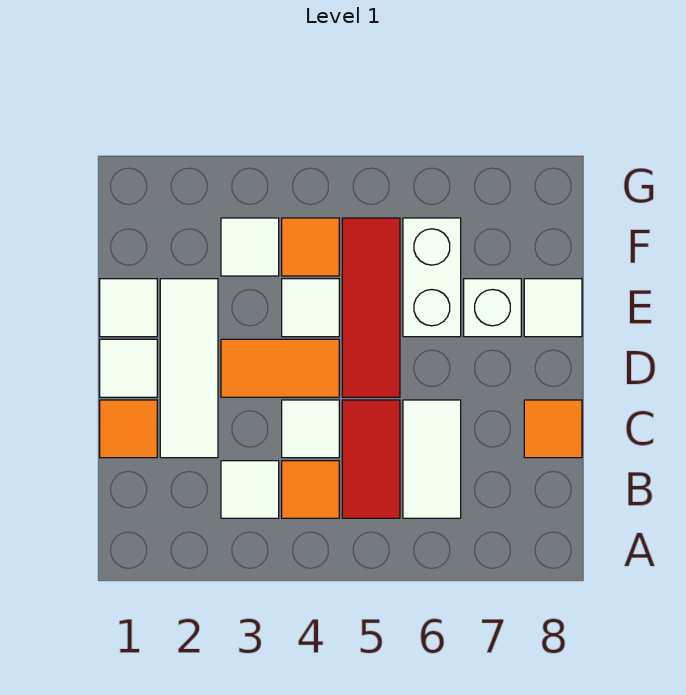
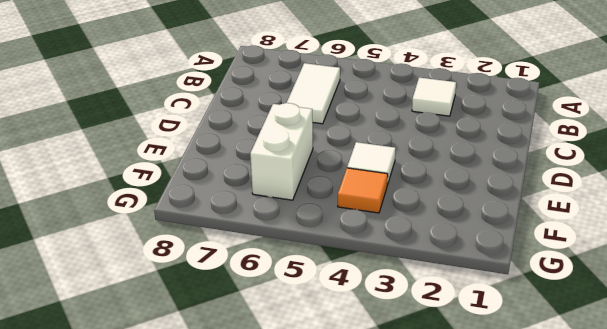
none -> orange tile B4 level 1
none -> red tile B5:C5 level 1
none -> orange tile C1 level 1

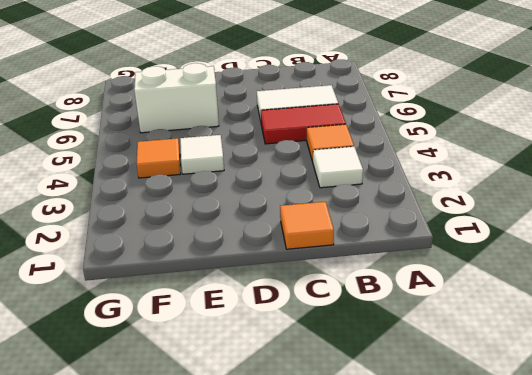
none -> white tile C2:E2 level 1
none -> white tile C4 level 1
none -> orange tile C8 level 1

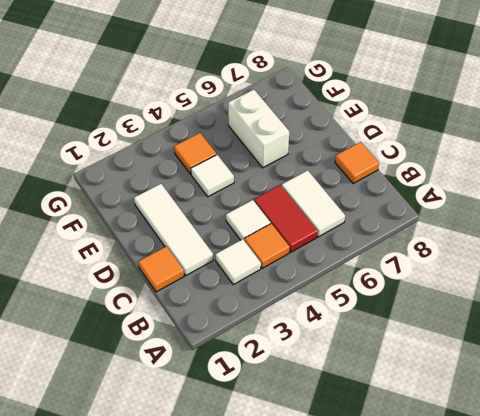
none -> white tile D1 level 1
none -> orange tile D3:D4 level 1
none -> red tile D5:F5 level 1

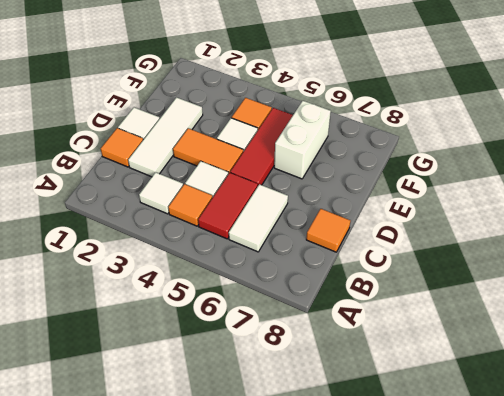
none -> white tile E1 level 1
none -> white brick E7 level 1
none -> white tile E8 level 1

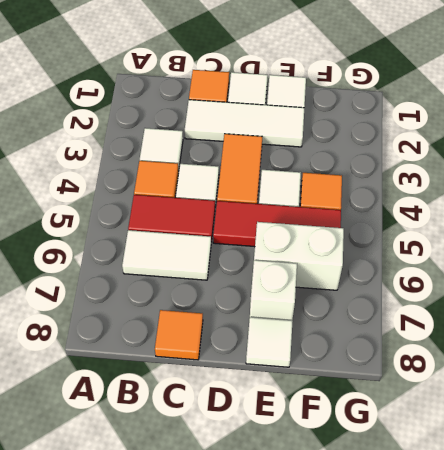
none -> white tile F3 level 1

